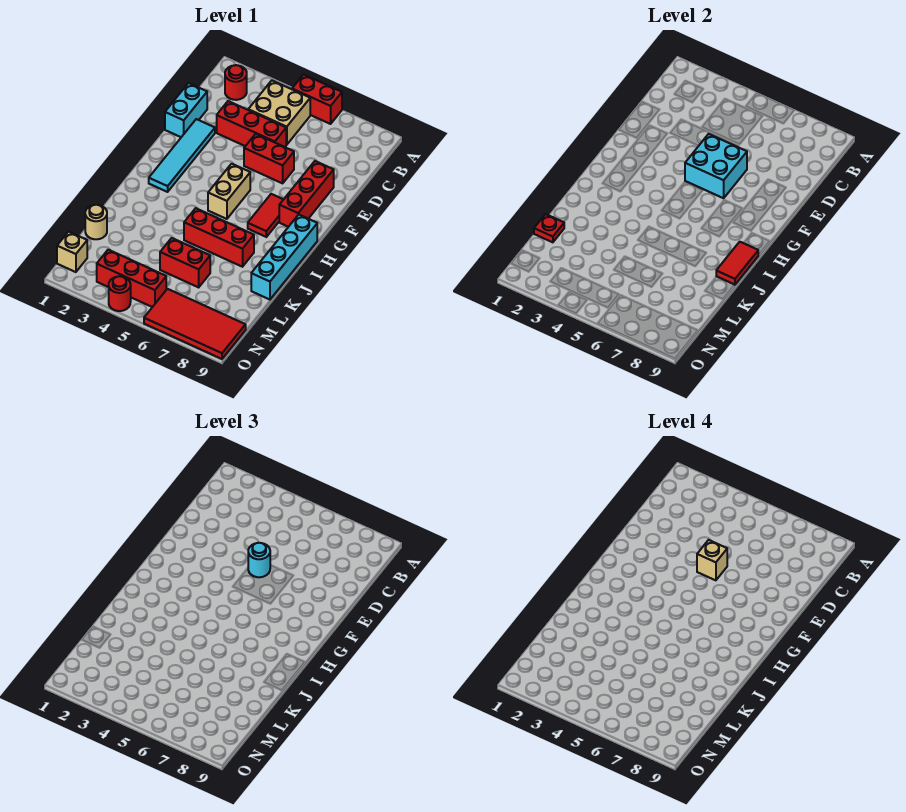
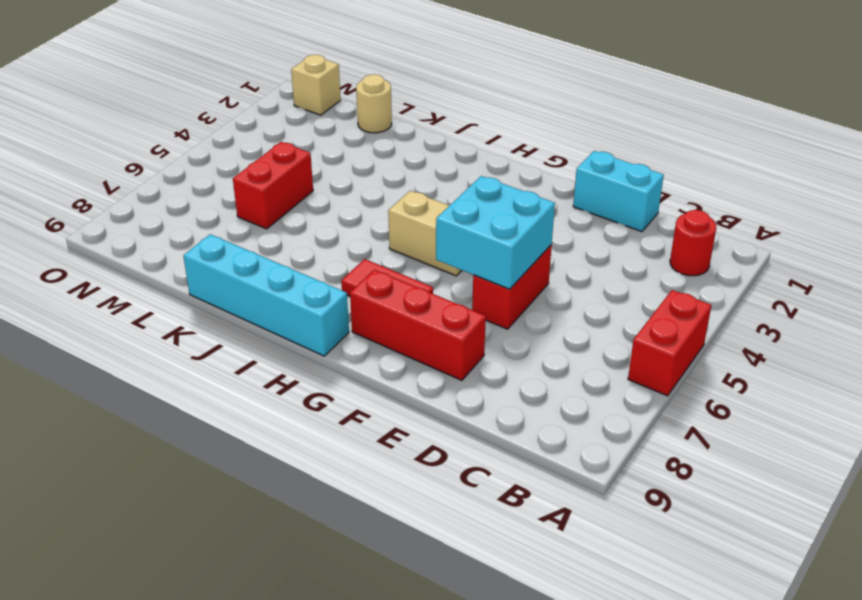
none -> tan brick B4:C5 level 1
none -> red brick D3:D5 level 1
none -> cyan tile E2:H2 level 1

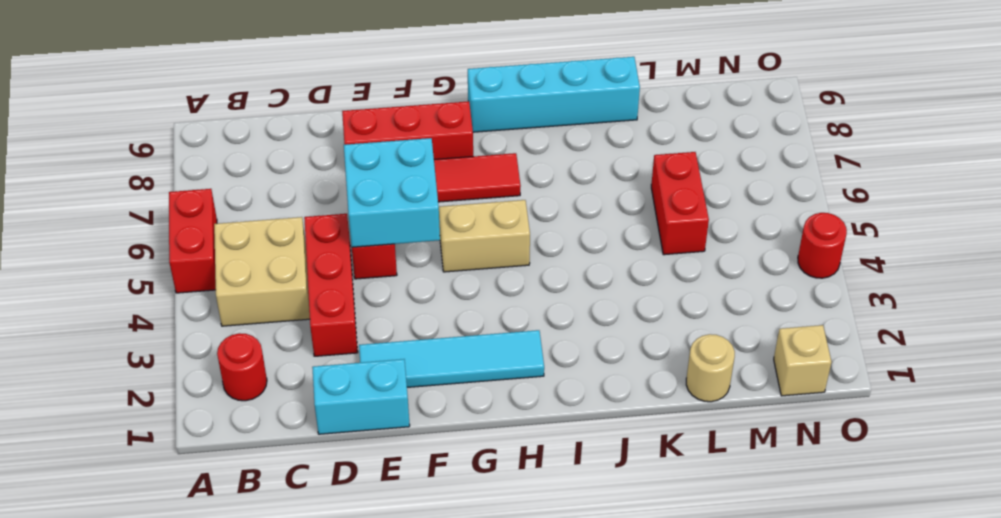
none -> red brick J5:J7 level 1
none -> red brick N3:N5 level 1
none -> red tile N6:O9 level 1

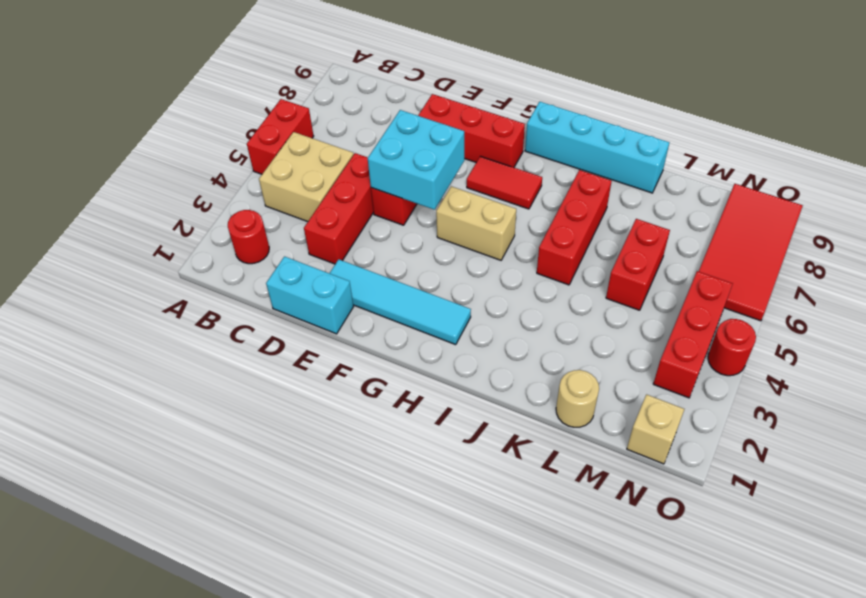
none -> red tile I9:J9 level 2
none -> red plate L1 level 2
none -> cyan round brick E5 level 3

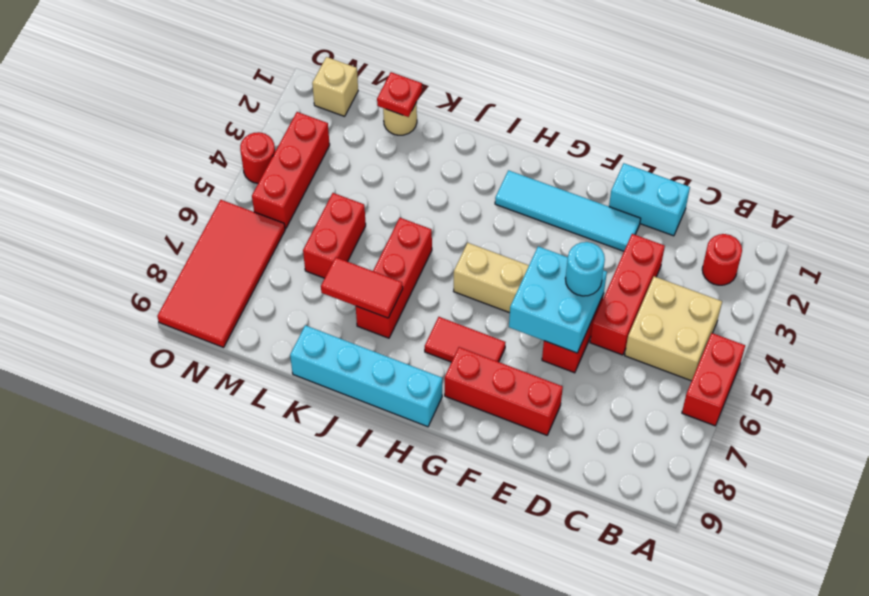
red tile J7:K7 level 2 -> red tile I9:J9 level 2
none -> tan brick E5 level 4

